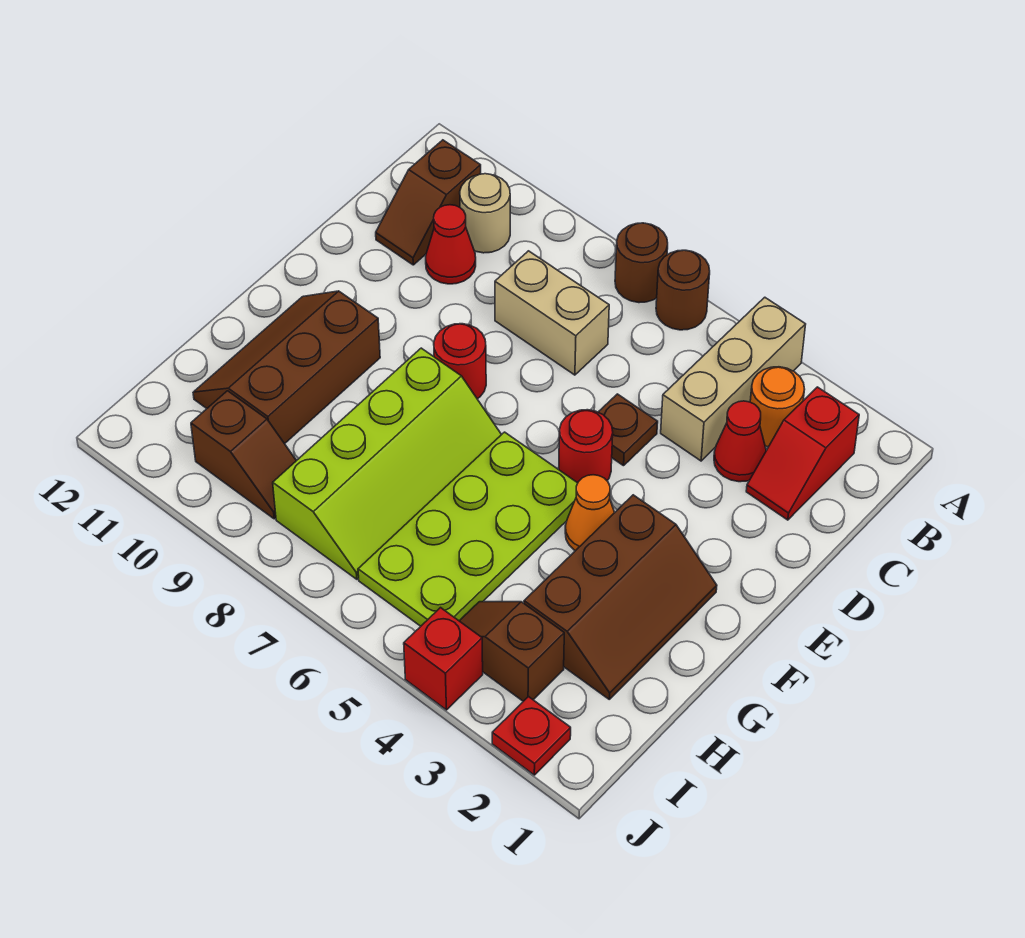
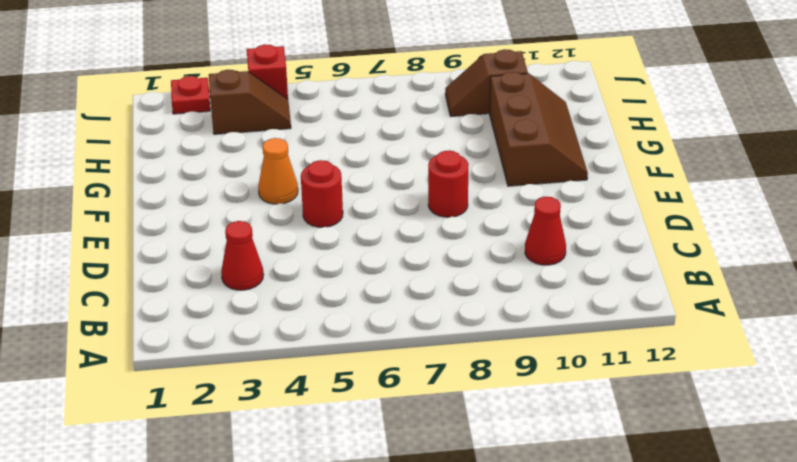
none -> tan brick A4:C4 level 1
none -> brown round brick A6 level 1
none -> brown round brick A7 level 1

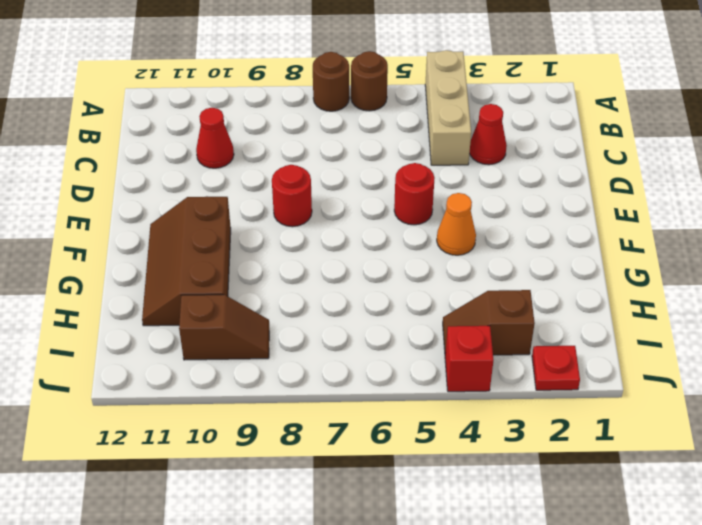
none -> red slope B2:C2 level 1 top B
none -> orange round brick B3 level 1
none -> tan round brick B10 level 1

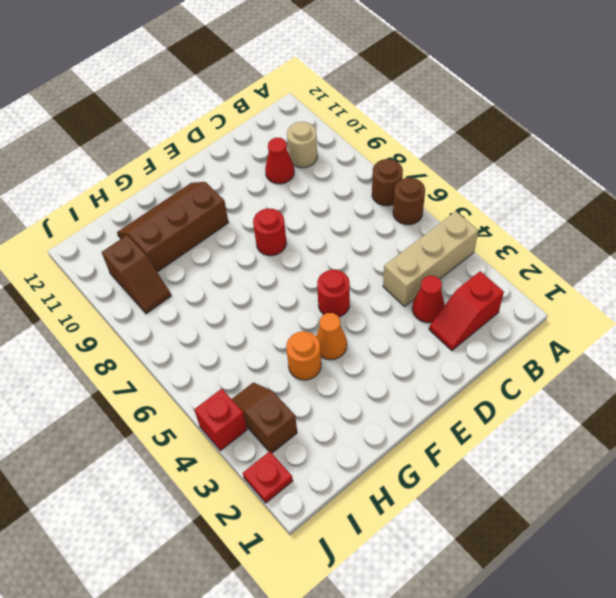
orange round brick G4 level 1 -> orange round brick B3 level 1
none -> brown slope B11:C11 level 1 top B
none -> tan brick C7:C8 level 1
none -> brown plate D5 level 1

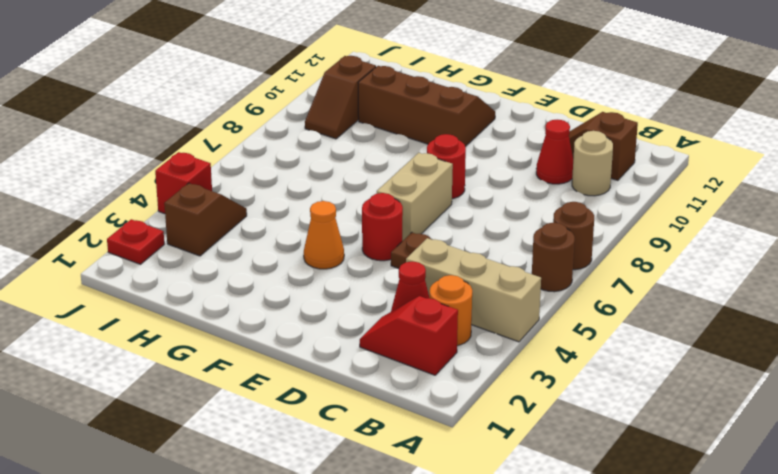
tan brick E6:E7 level 1 -> tan brick C7:C8 level 1
none -> brown slope F2:H3 level 1 top 3
none -> lime plate F5:I6 level 1
none -> lime slope F7:I8 level 1 top 8

